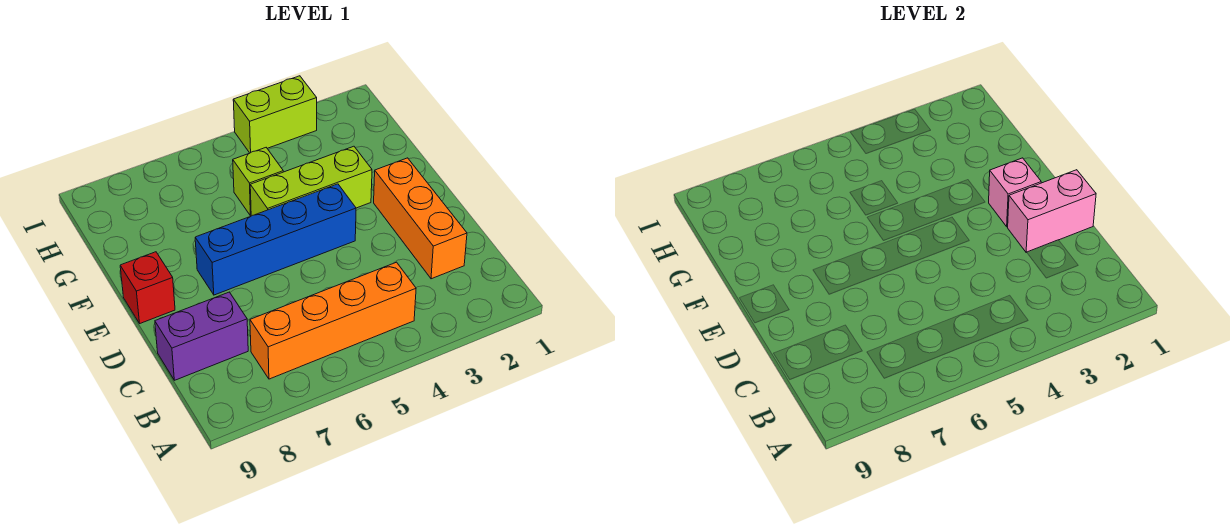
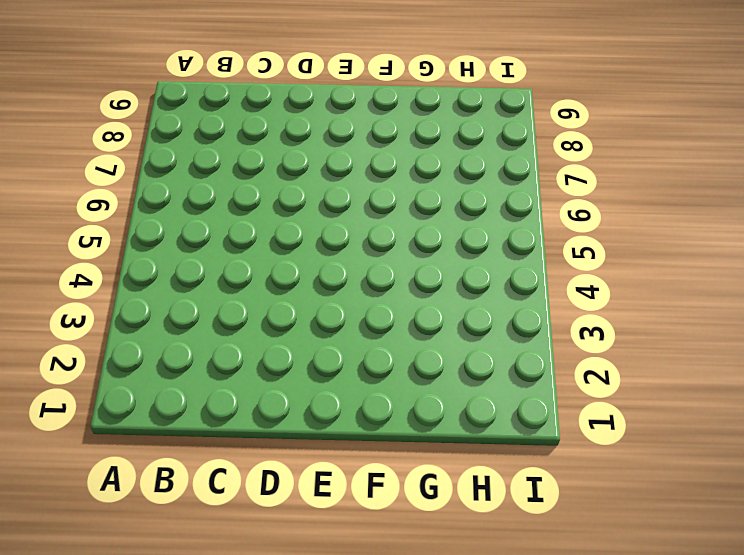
none -> orange brick B4:B7 level 1
none -> orange brick C2:E2 level 1

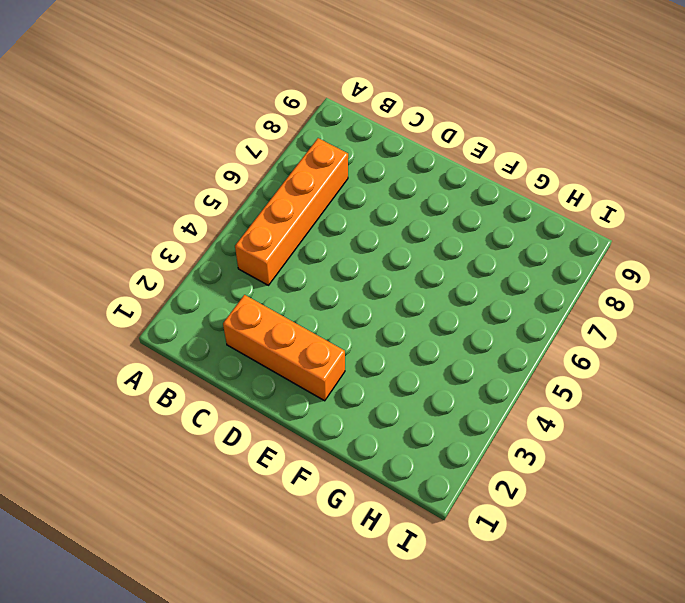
none -> purple brick C8:C9 level 1
none -> blue brick E4:E7 level 1

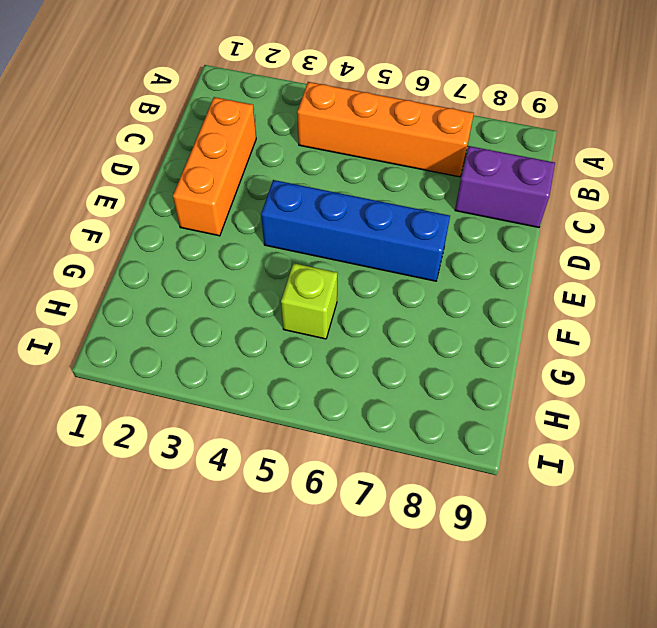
none -> red brick E9 level 1
none -> lime brick F3:F5 level 1

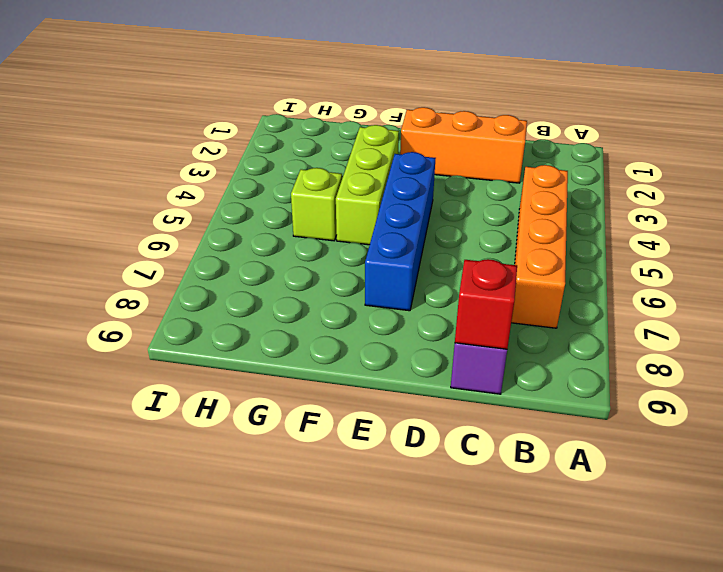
red brick C9 level 2 -> red brick E9 level 1
none -> lime brick I3:I4 level 1
none -> pink brick D1:D2 level 2

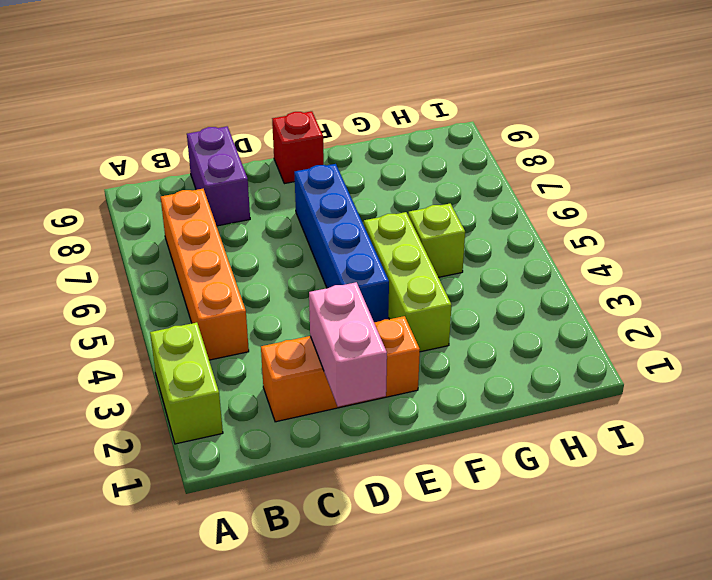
lime brick A2:A3 level 1 -> lime brick I3:I4 level 1
none -> pink brick E2 level 2

